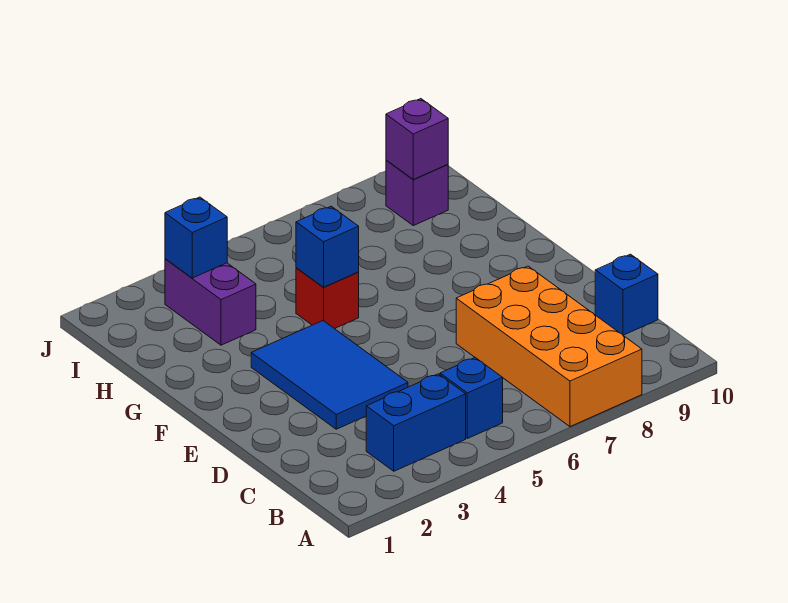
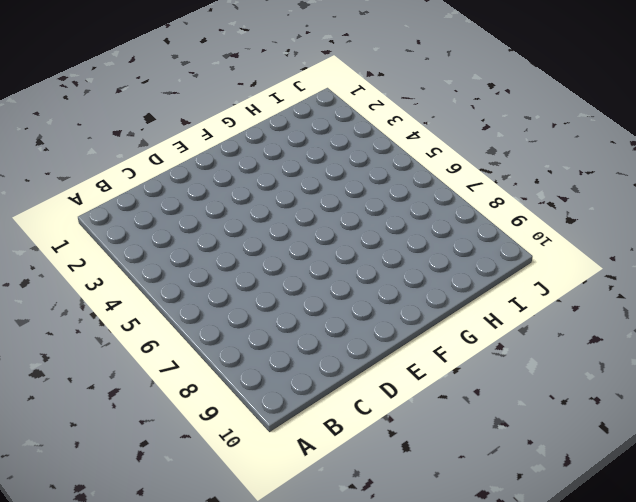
none -> orange brick A7:D8 level 1
none -> blue brick B3:B4 level 1

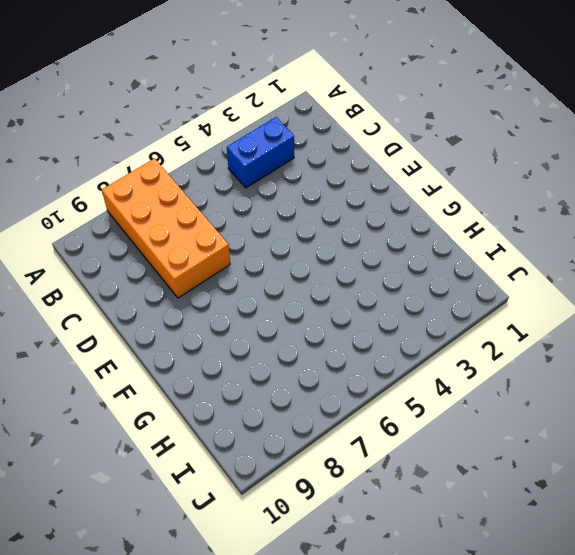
none -> blue brick B5 level 1
none -> blue brick C10 level 1

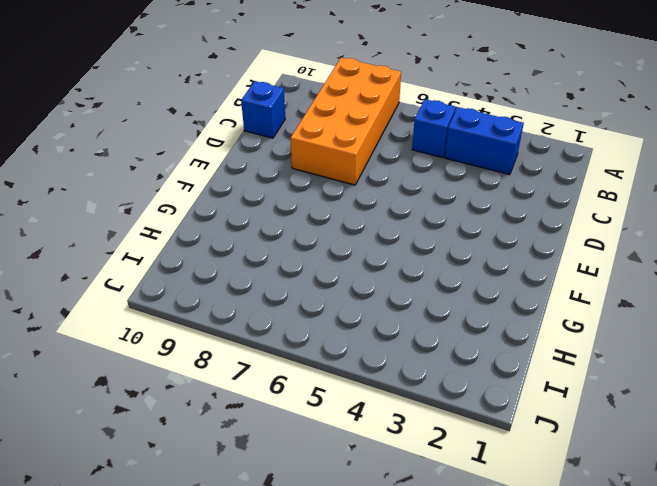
none -> blue tile D3:F4 level 1
none -> red brick G5 level 1

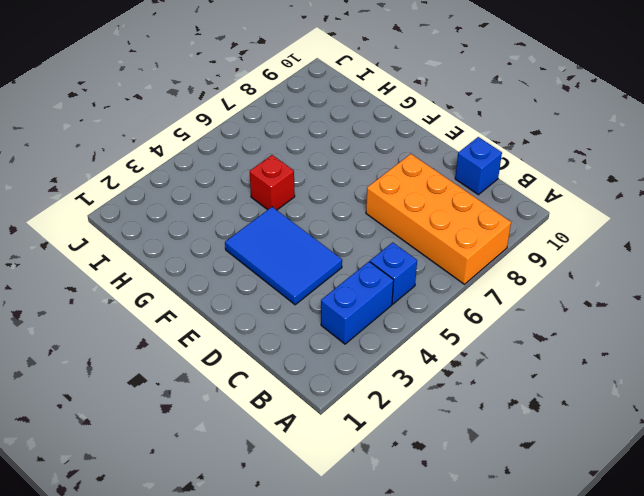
none -> purple brick H3:I3 level 1
none -> purple brick I9 level 1

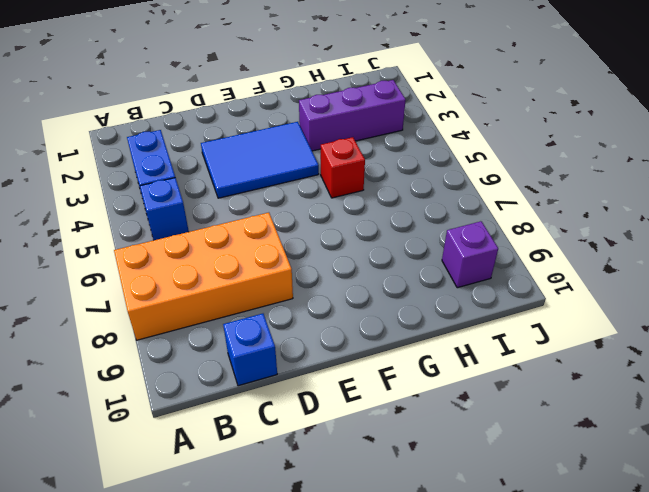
purple brick G3:I3 level 1 -> purple brick H3:I3 level 1
none -> blue brick G5 level 2
none -> blue brick I3 level 2

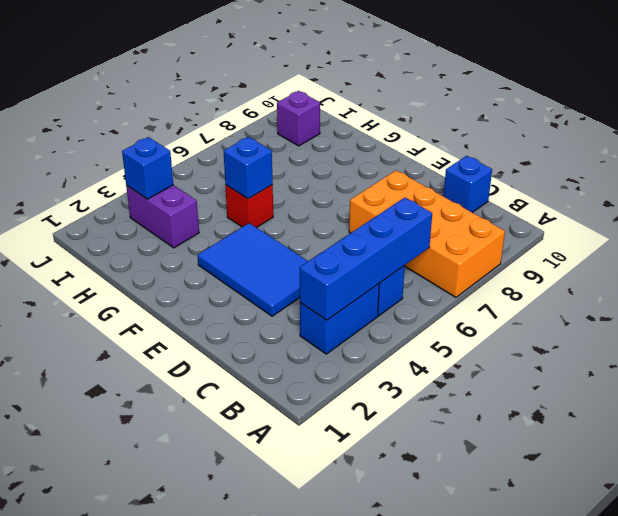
blue brick B3:B6 level 2 -> none
none -> purple brick I9 level 2

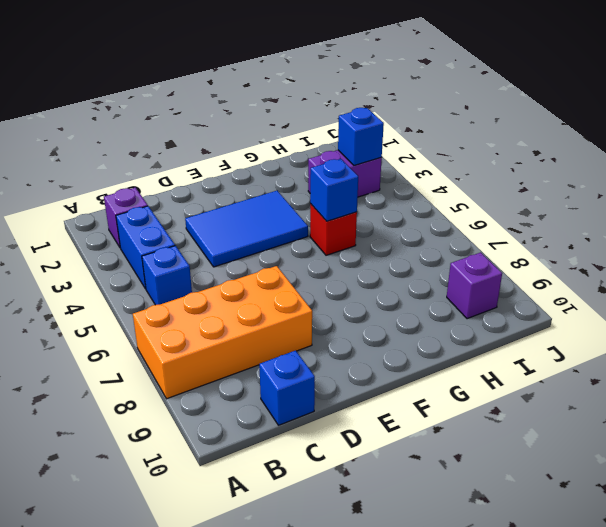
purple brick B2 level 1 -> purple brick I9 level 2

